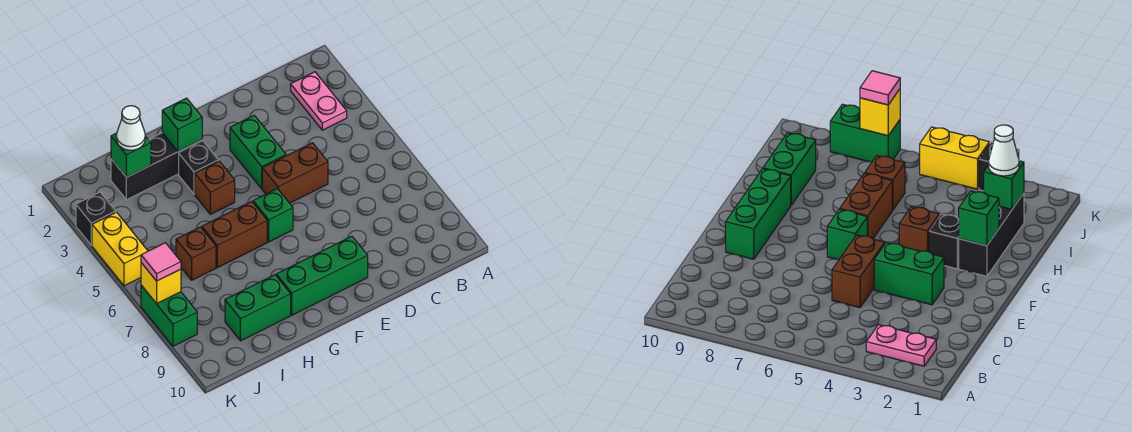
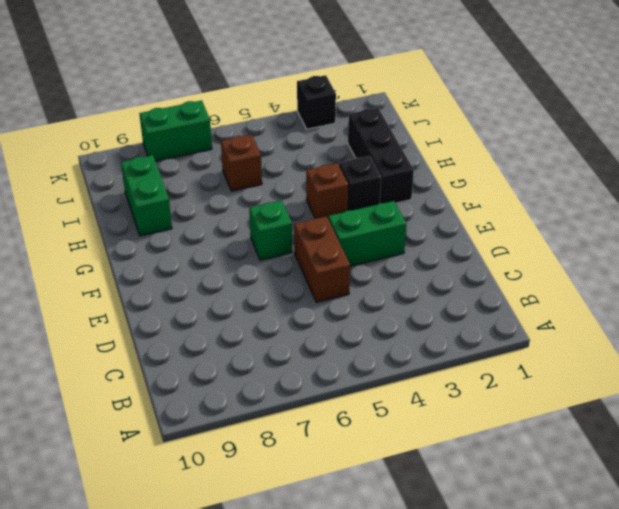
none -> pink plate B2:B3 level 1
none -> green brick E9:G9 level 1
none -> brown brick G6:H6 level 1

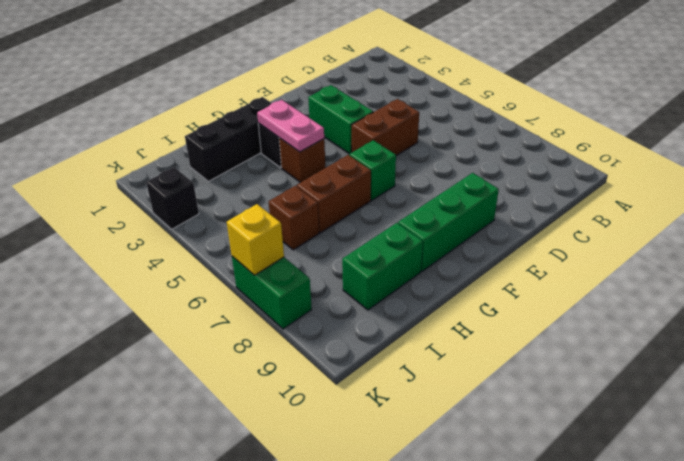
pink plate G3:G4 level 2 -> pink plate B2:B3 level 1
none -> yellow brick K4:K5 level 1
none -> green brick G2 level 2
none -> green brick I2 level 2

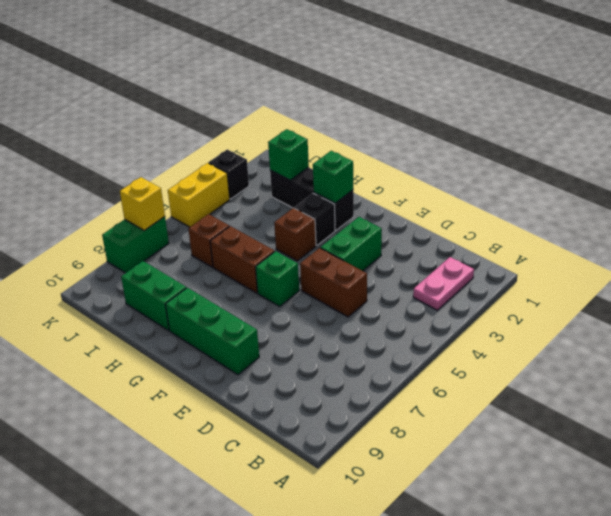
none -> white cone I2 level 3
none -> pink tile K7 level 3

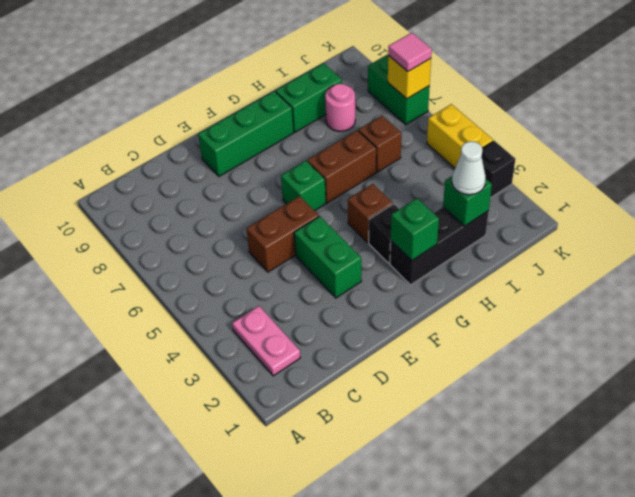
pink round brick I8 level 1 -> none

